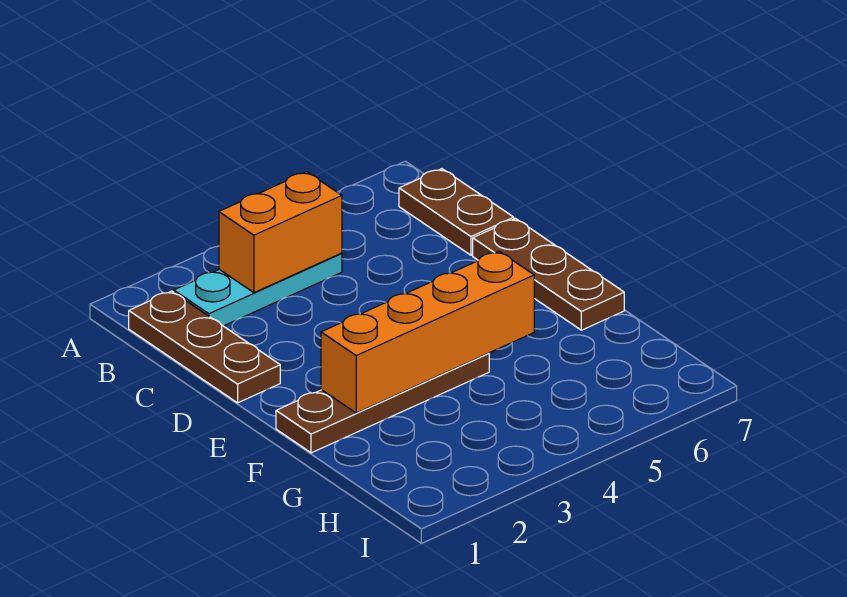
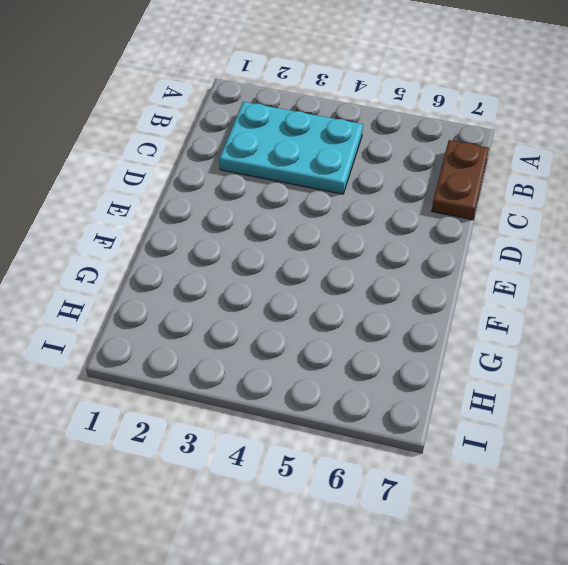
cyan plate B2:C4 level 1 -> cyan plate B2:B4 level 1
none -> brown plate B1:D1 level 1
none -> brown plate D7:F7 level 1

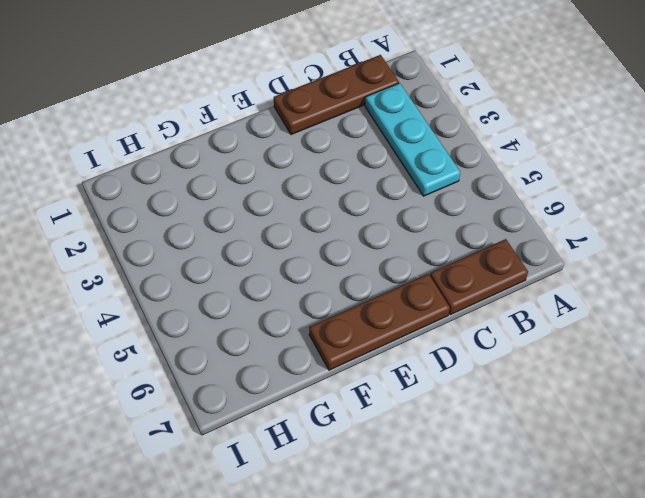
none -> brown plate F1:F4 level 1
none -> orange brick B3:B4 level 2

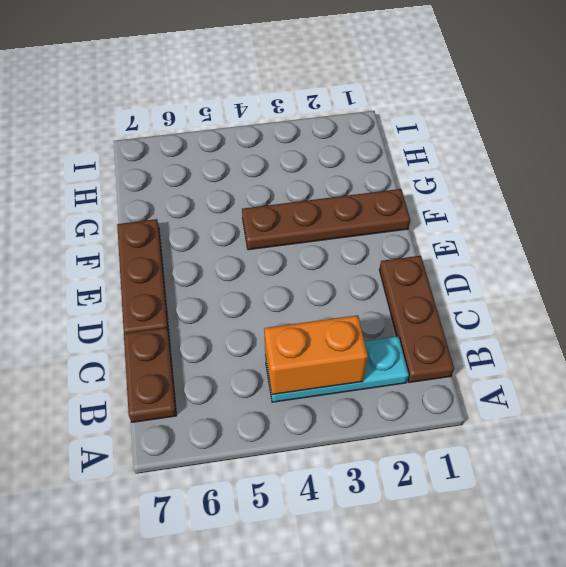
none -> orange brick F2:F5 level 2

